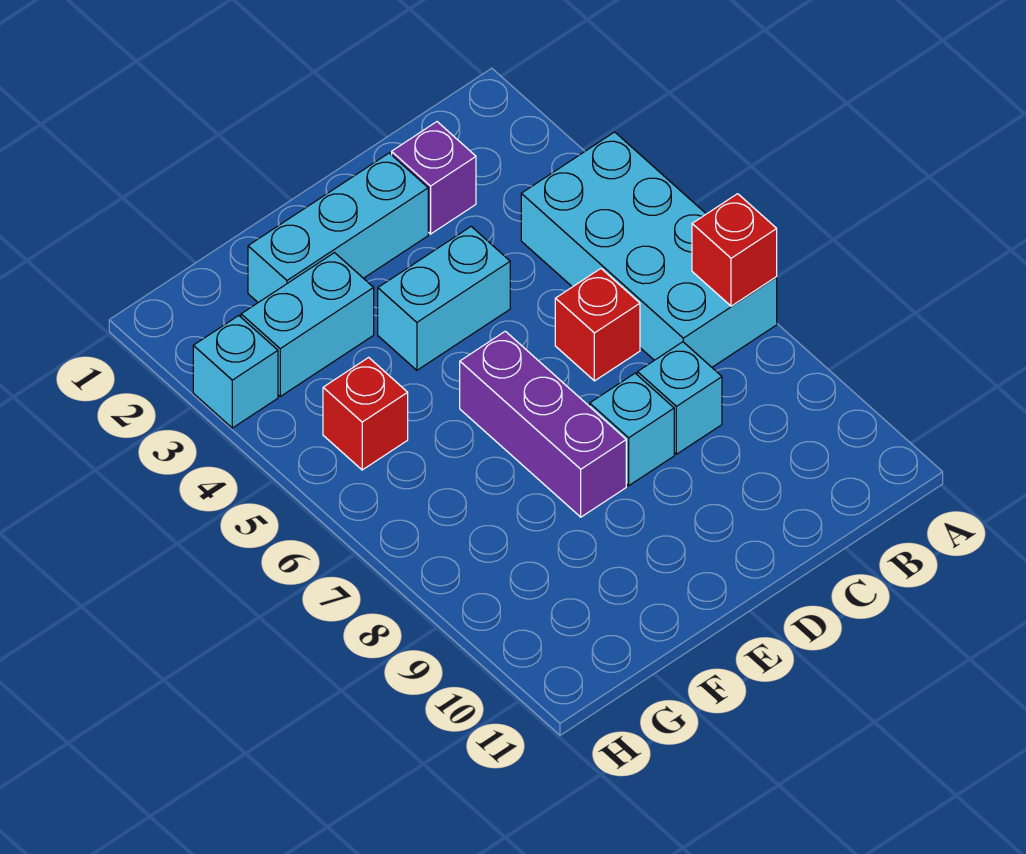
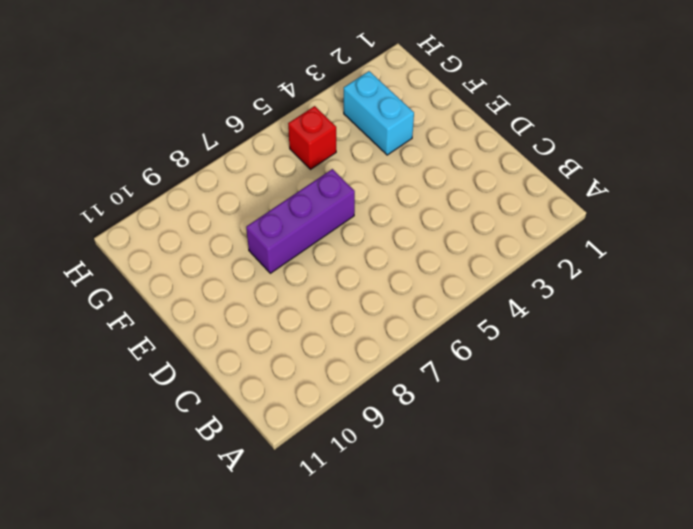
none -> cyan brick A4:B7 level 1
none -> purple brick C2 level 1
none -> red brick C6 level 1

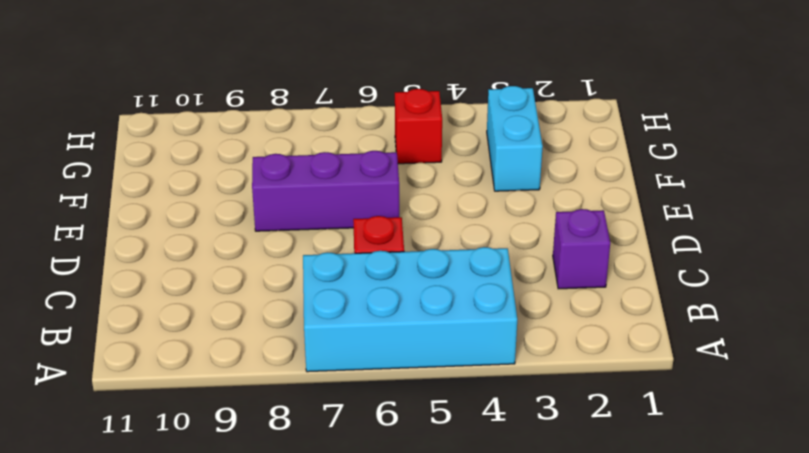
none -> cyan brick C8 level 1
none -> cyan brick D2:F2 level 1
none -> cyan brick D4:E4 level 1

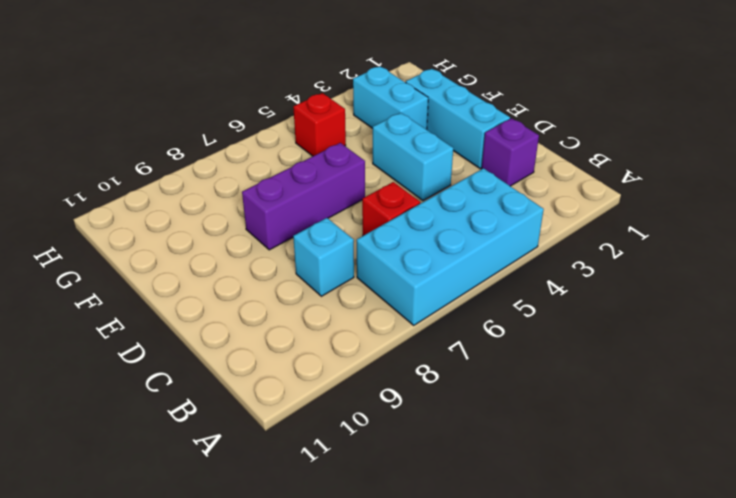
none -> cyan brick D8 level 1
none -> cyan brick H3 level 1
none -> red brick A7 level 2

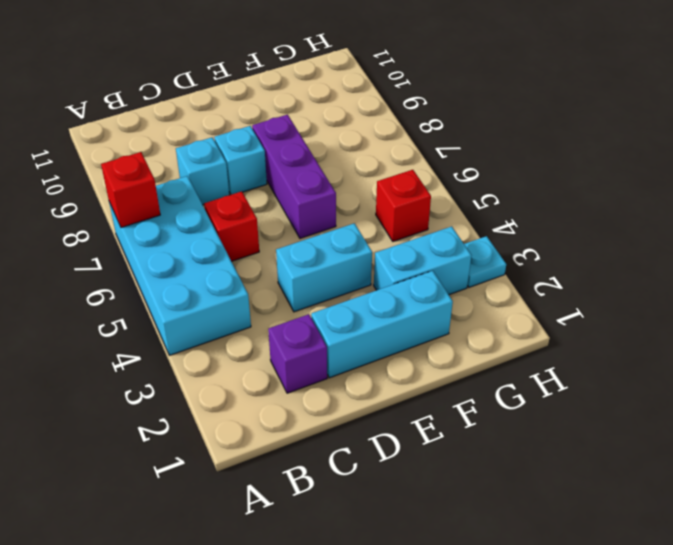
cyan plate H3 level 1 -> cyan brick H3 level 1

